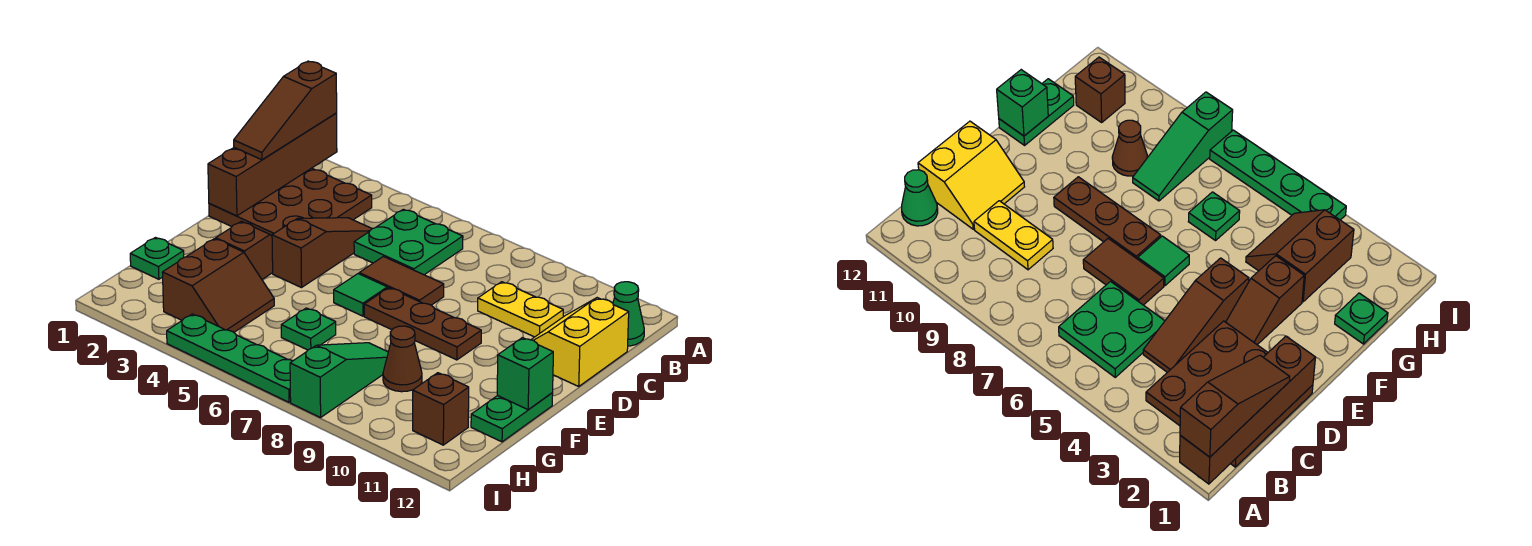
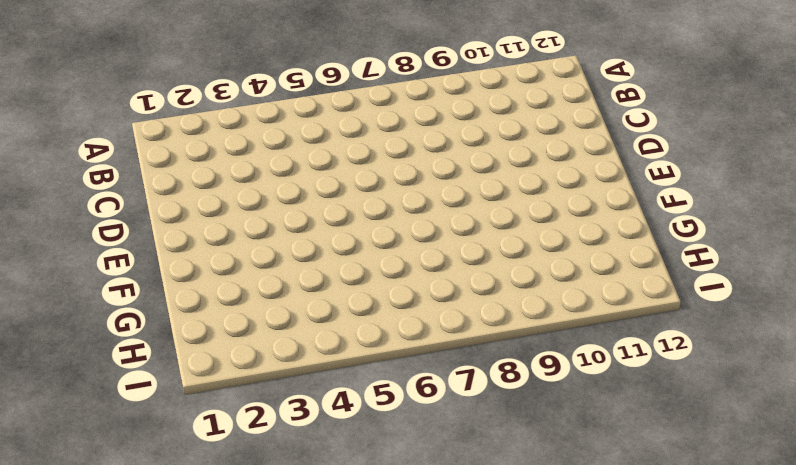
none -> brown plate B1:D3 level 1
none -> green plate B5:C6 level 1
none -> green cone B12 level 1

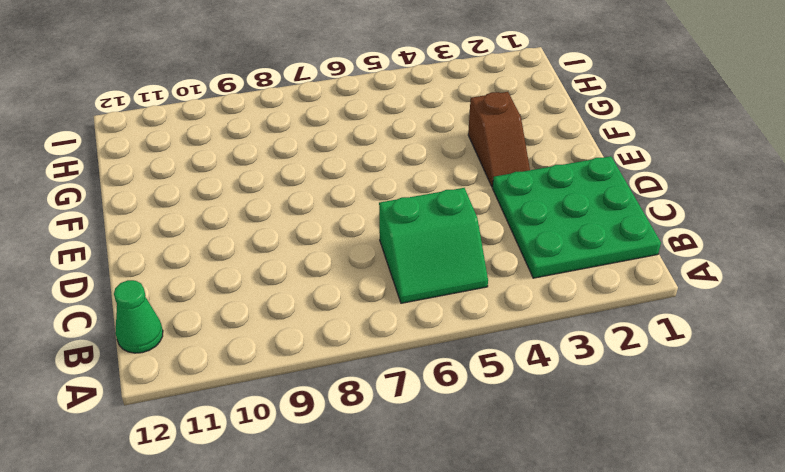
green plate B1:D3 level 1 -> brown plate B1:D3 level 1
green slope B5:C6 level 1 top C -> green plate B5:C6 level 1
none -> brown slope C4:E4 level 1 top E
none -> yellow plate C9:C10 level 1
none -> yellow slope C11:D12 level 1 top 12

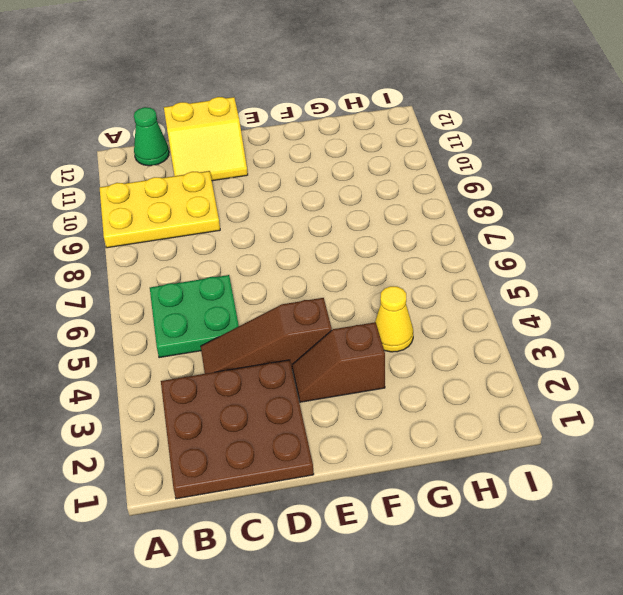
yellow plate A9:C10 level 1 -> yellow plate C9:C10 level 1
yellow cone G4 level 1 -> brown slope G3:H4 level 1 top 3
none -> brown tile D6:D7 level 1
none -> green tile E6 level 1
none -> brown plate E7:E9 level 1

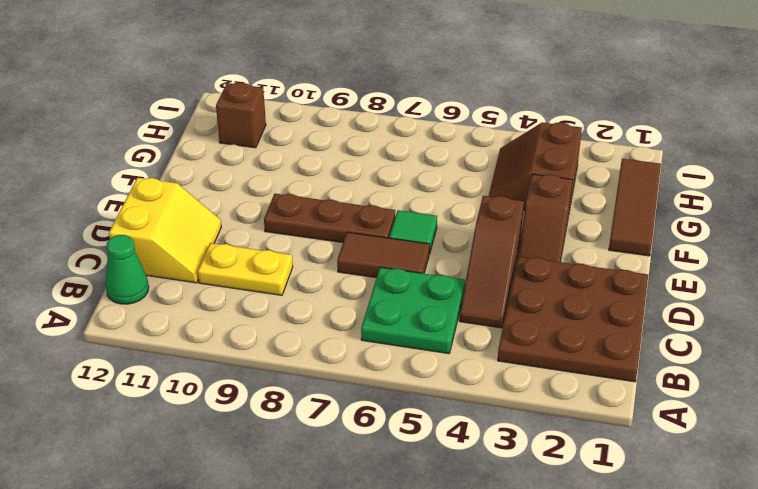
brown tile F1:H1 level 1 -> green plate G1 level 1
none -> green plate F12:G12 level 1
none -> green plate G6 level 1
none -> green slope G8:I8 level 1 top I

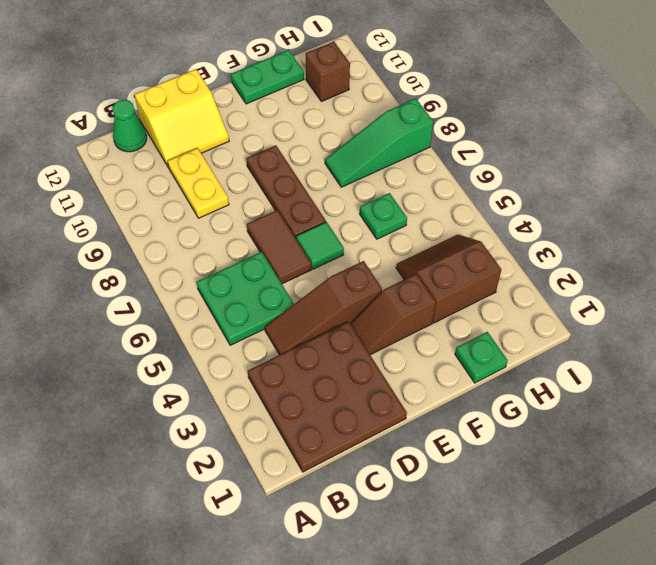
none -> brown cone G9 level 1
none -> green plate I4:I7 level 1
none -> brown brick A1:D1 level 2

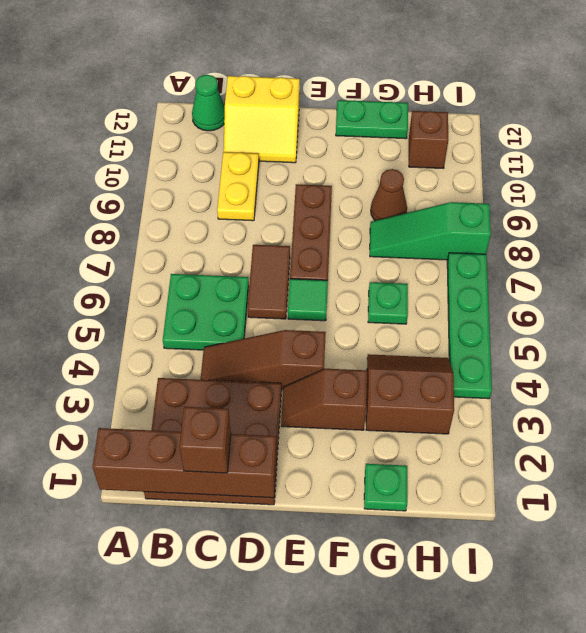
brown brick C1 level 3 -> brown slope A1:C1 level 3 top A
none -> green brick F12 level 2

